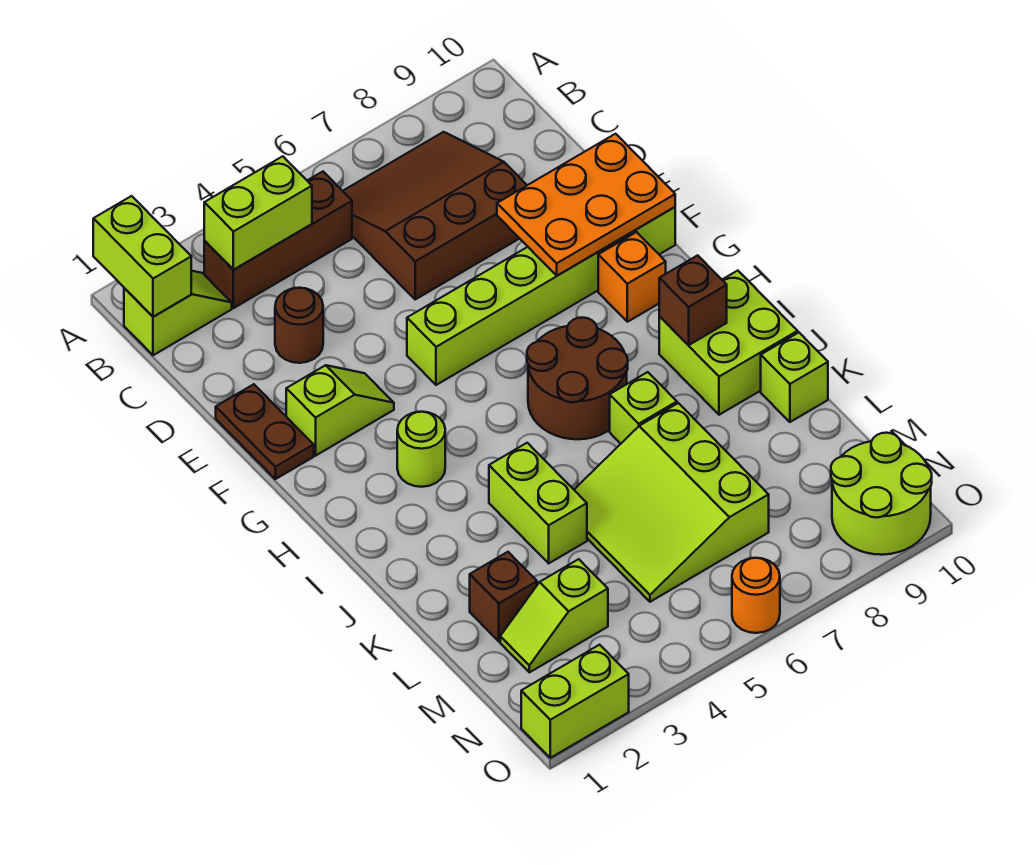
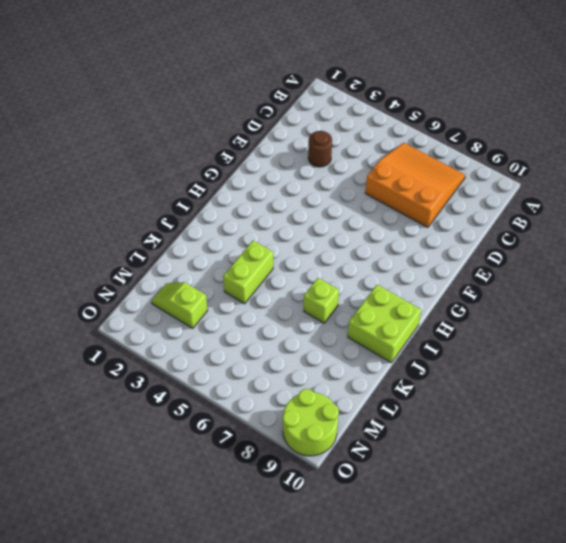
orange slope B6:D8 level 1 top D -> brown slope B6:D8 level 1 top D
none -> lime slope B1:B2 level 1 top 1
none -> brown brick B3:B5 level 1
none -> brown plate E1:F1 level 1

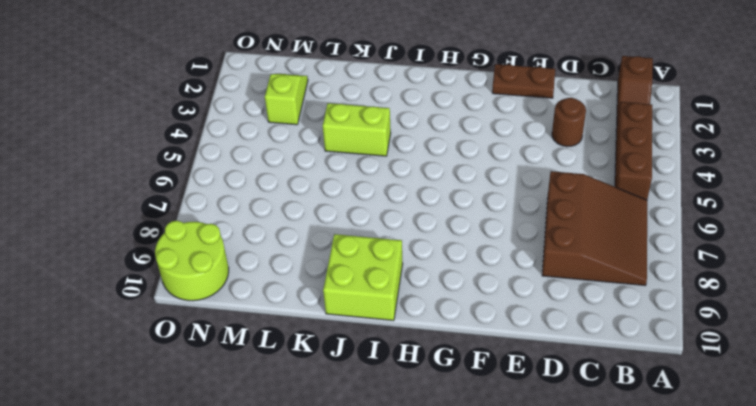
brown slope B1:B2 level 1 top 1 -> lime slope B1:B2 level 1 top 1
none -> lime slope F2:F3 level 1 top 2
none -> lime brick F5:F10 level 1
none -> orange brick G9 level 1

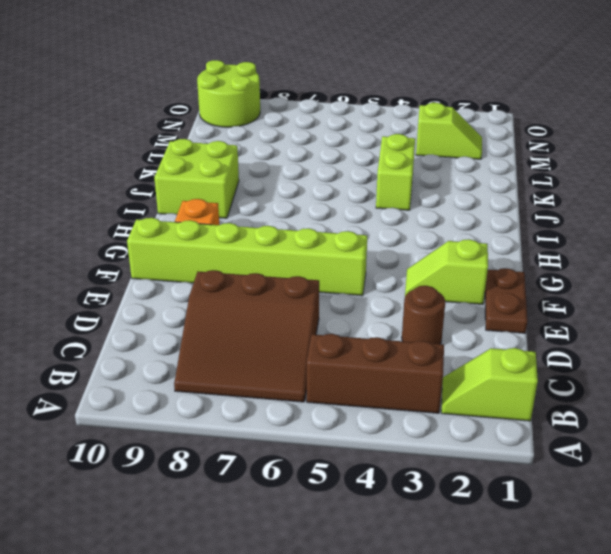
none -> lime round brick H3 level 1
none -> brown round brick H6:I7 level 1
none -> lime brick J7 level 1

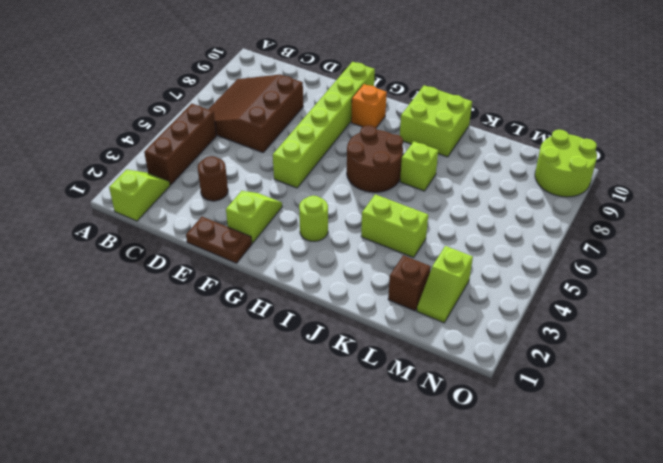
none -> lime slope K5:M7 level 1 top 7
none -> lime brick K10 level 1
none -> lime brick O1:O2 level 1

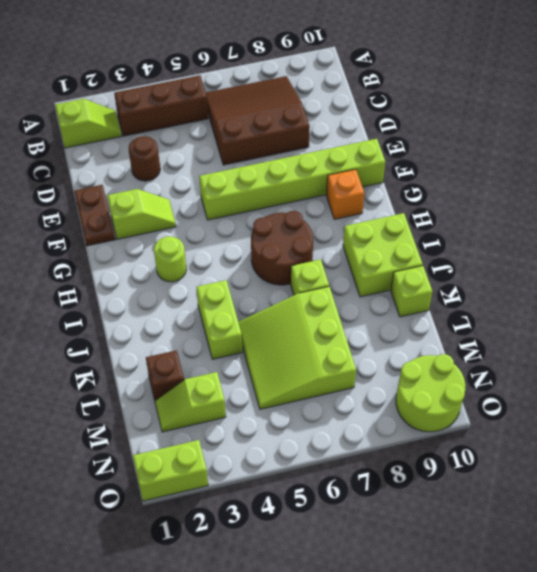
none -> orange round brick O6 level 1
none -> lime brick A1:B1 level 2
none -> lime brick B3:B4 level 2

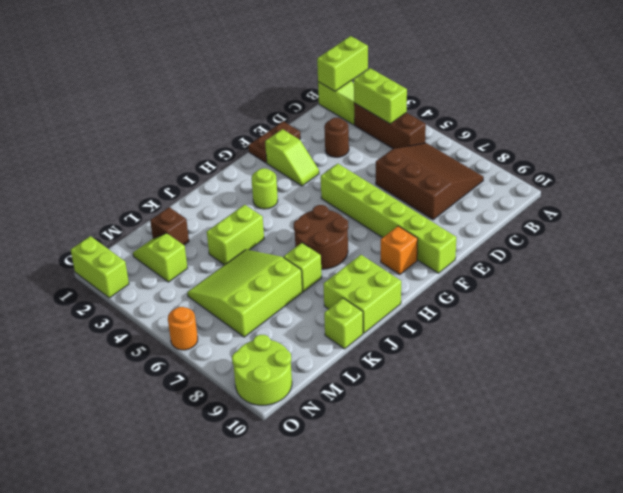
none -> orange plate E8:F10 level 2
none -> brown brick I9 level 2

